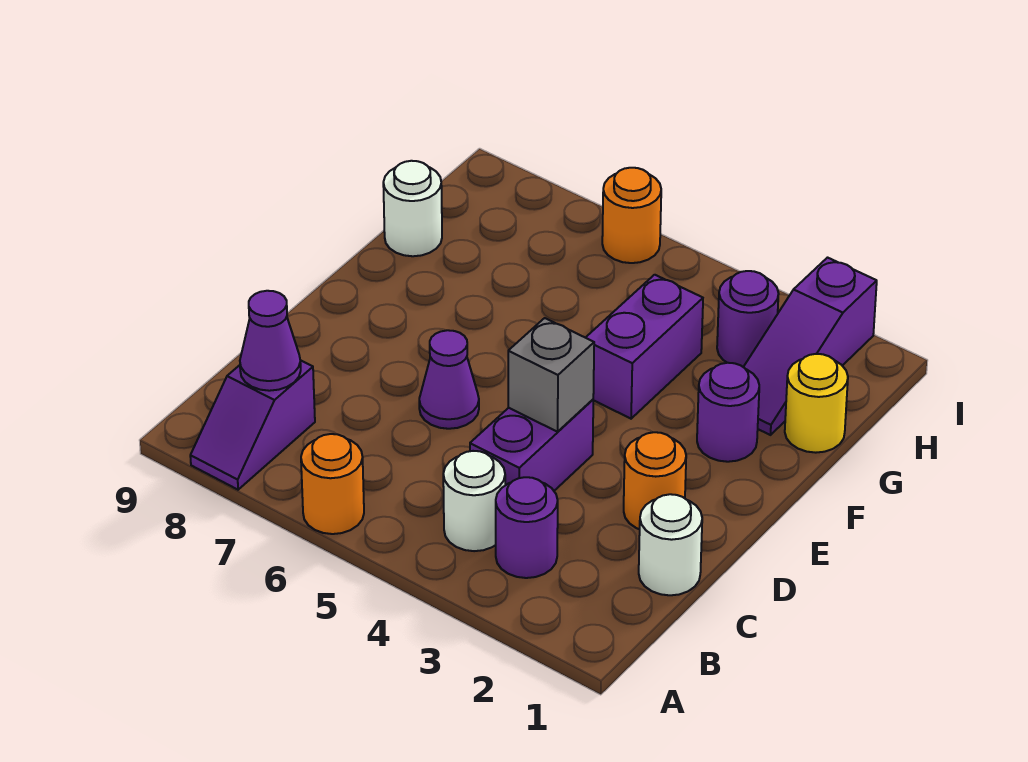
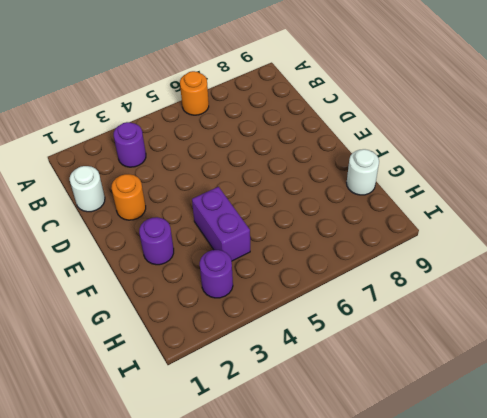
none -> purple slope A8:B8 level 1 top B
none -> white round brick B4 level 1
none -> purple brick C4:D4 level 1

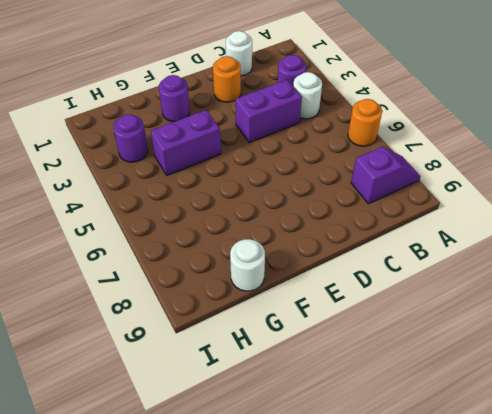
none -> purple cone D6 level 1
none -> yellow round brick G1 level 1
none -> purple slope G2:I2 level 1 top I

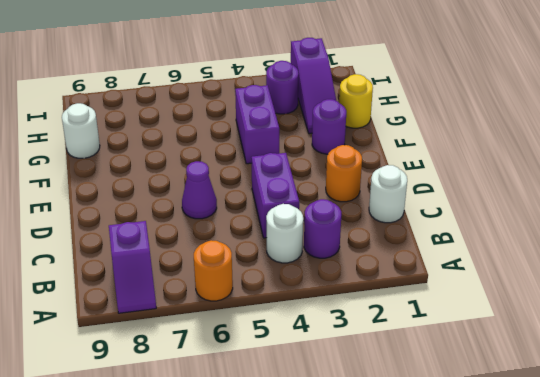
none -> orange round brick I6 level 1
none -> purple cone B8 level 2
none -> grey brick D4 level 2

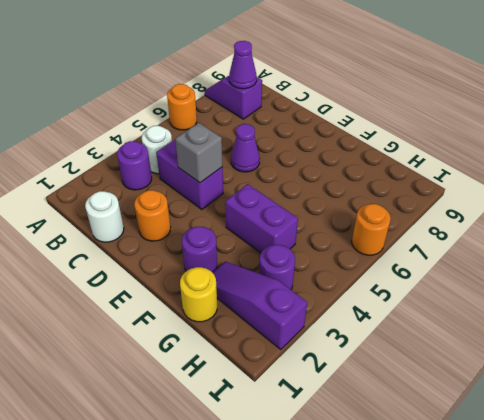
none -> white round brick G9 level 1

